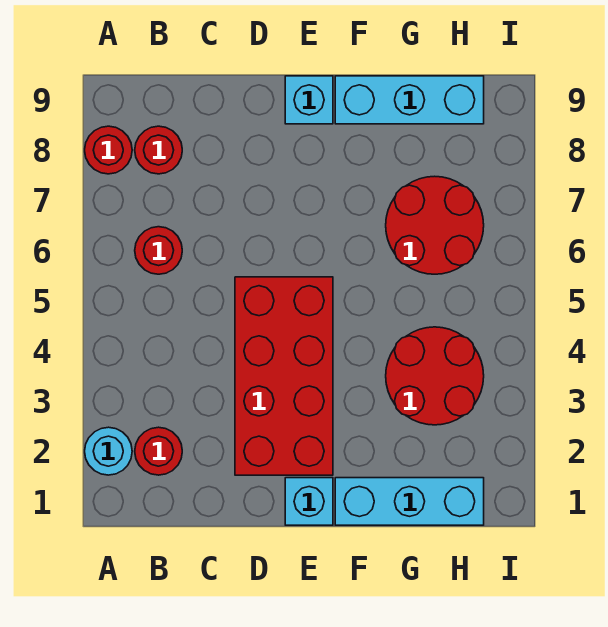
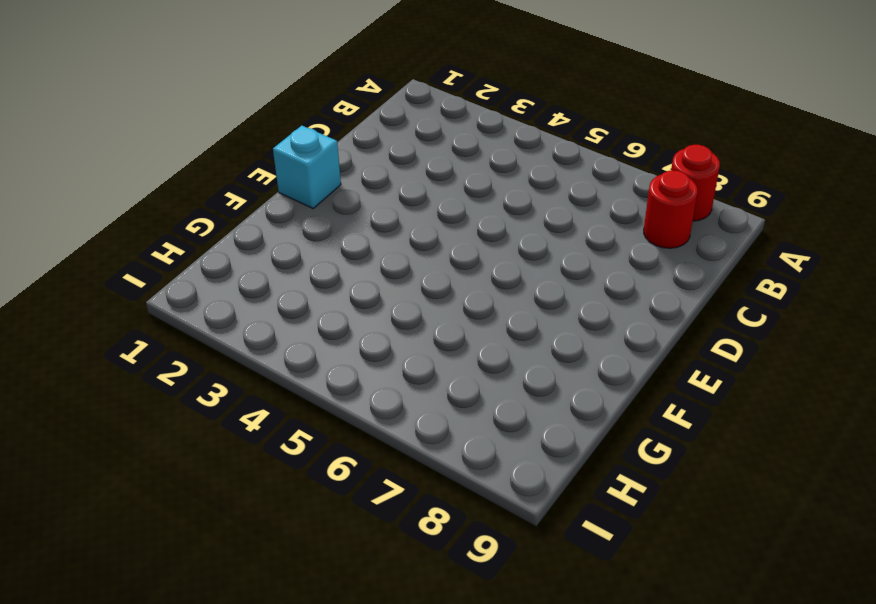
none -> cyan round brick A2 level 1
none -> red round brick B2 level 1
none -> red round brick B6 level 1

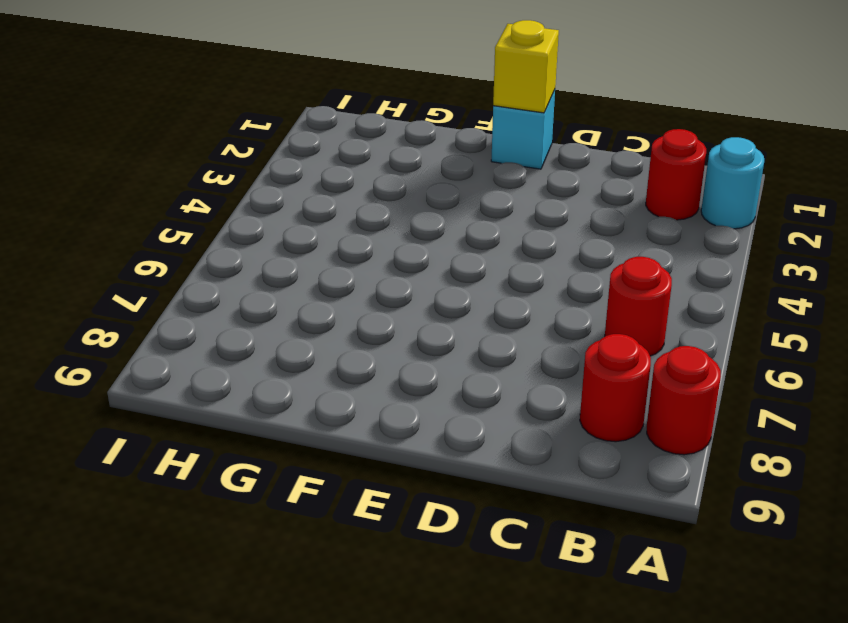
yellow brick E1 level 2 -> none
none -> red brick D2:E5 level 1
none -> cyan brick E9 level 1
none -> cyan brick F1:H1 level 1

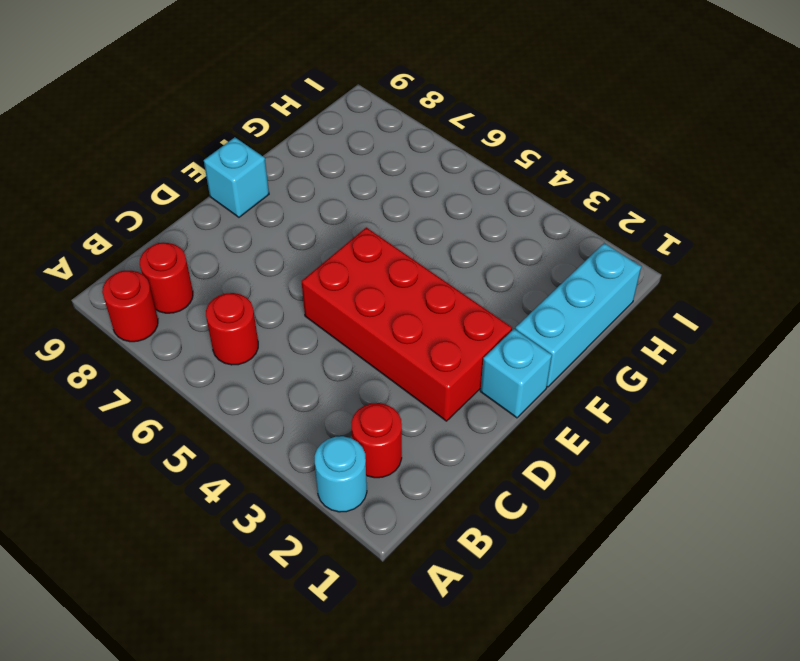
none -> cyan brick F9:H9 level 1
none -> red round brick G3:H4 level 1
none -> red round brick G6:H7 level 1

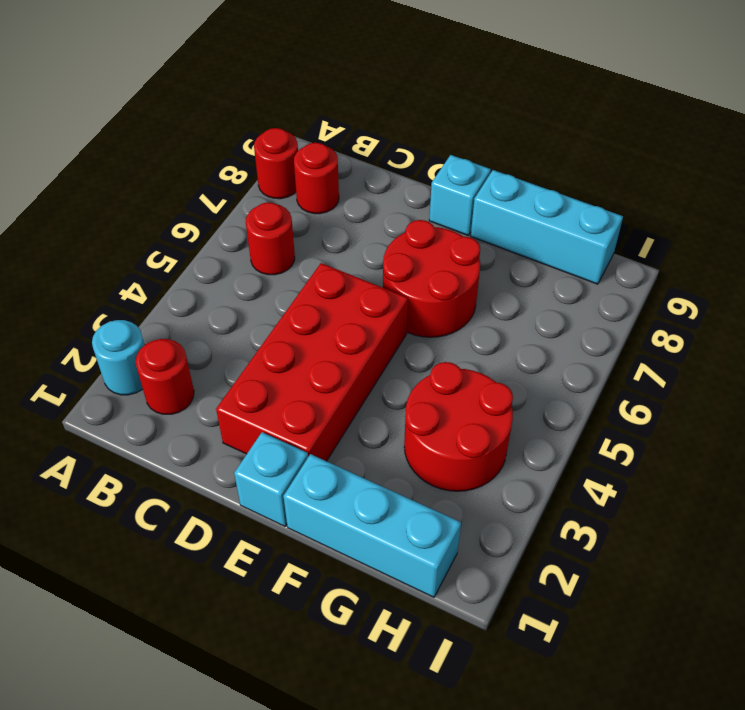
red round brick E6:F7 level 1 -> red round brick G6:H7 level 1

